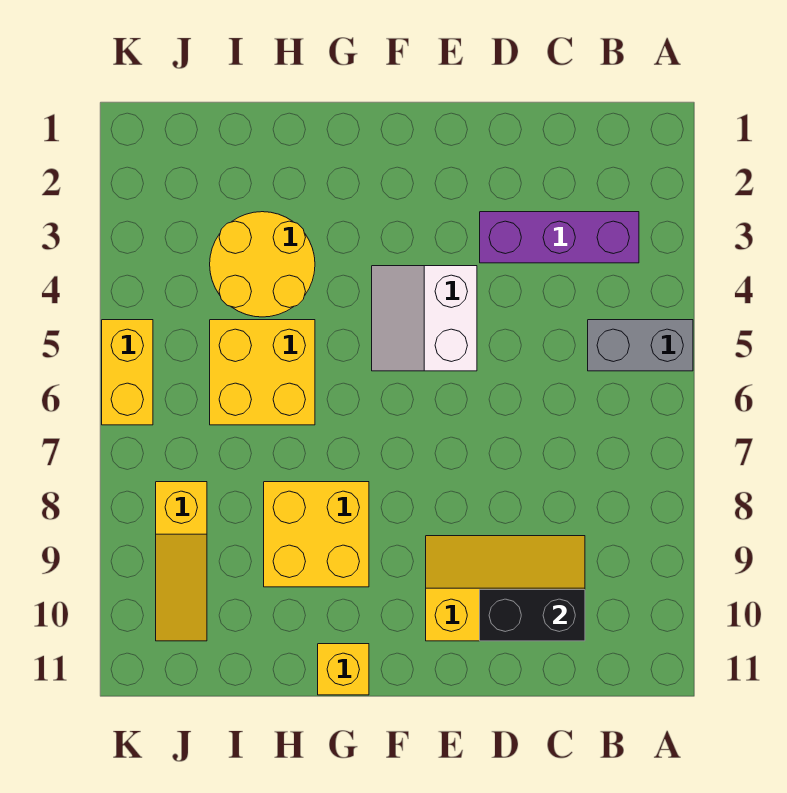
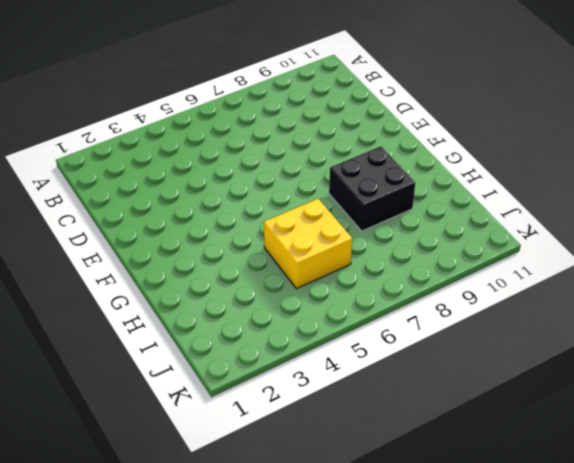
black brick G8:H9 level 1 -> yellow brick G8:H9 level 1
none -> grey brick A5:B5 level 1
none -> purple brick B3:D3 level 1

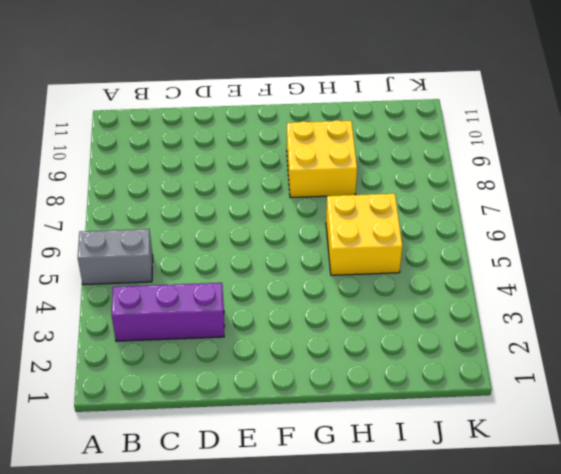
none -> yellow slope C9:E10 level 1 top 10
none -> white slope E4:F5 level 1 top E

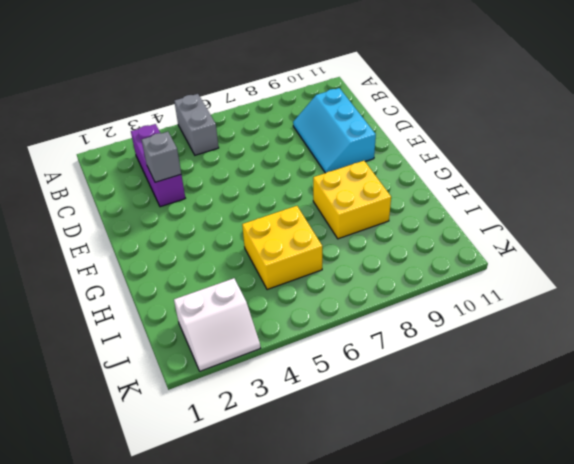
cyan slope C9:E10 level 1 top 10 -> yellow slope C9:E10 level 1 top 10
grey brick D3 level 2 -> none
white slope J2:K3 level 1 top J -> white slope E4:F5 level 1 top E
none -> yellow brick G11 level 1
none -> yellow round brick H3:I4 level 1

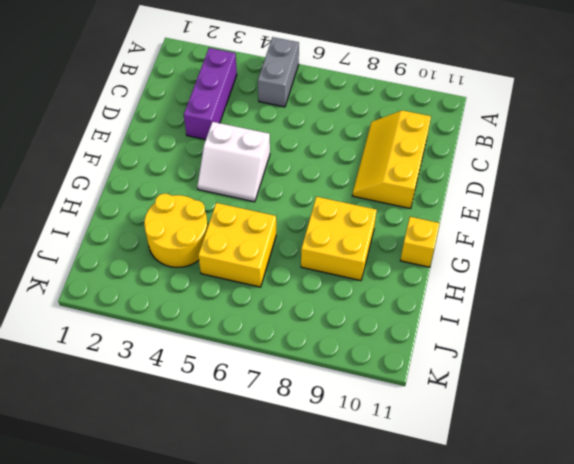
none -> yellow slope J8:J10 level 1 top 8
none -> yellow brick K5:K6 level 1

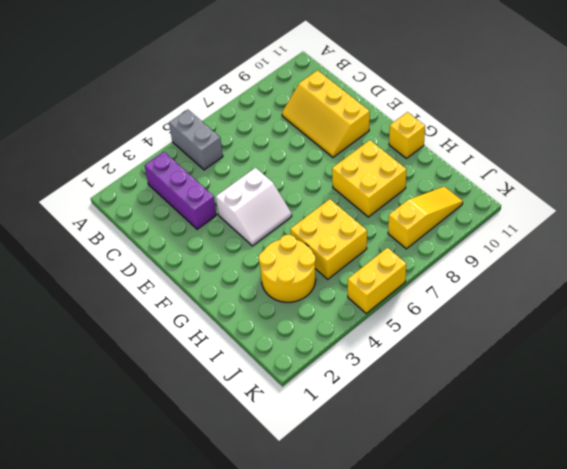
none -> black brick C10:D10 level 2

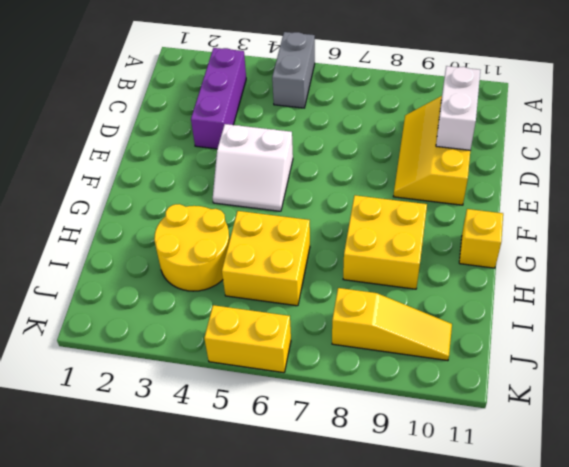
white brick C10:D10 level 2 -> black brick C10:D10 level 2

